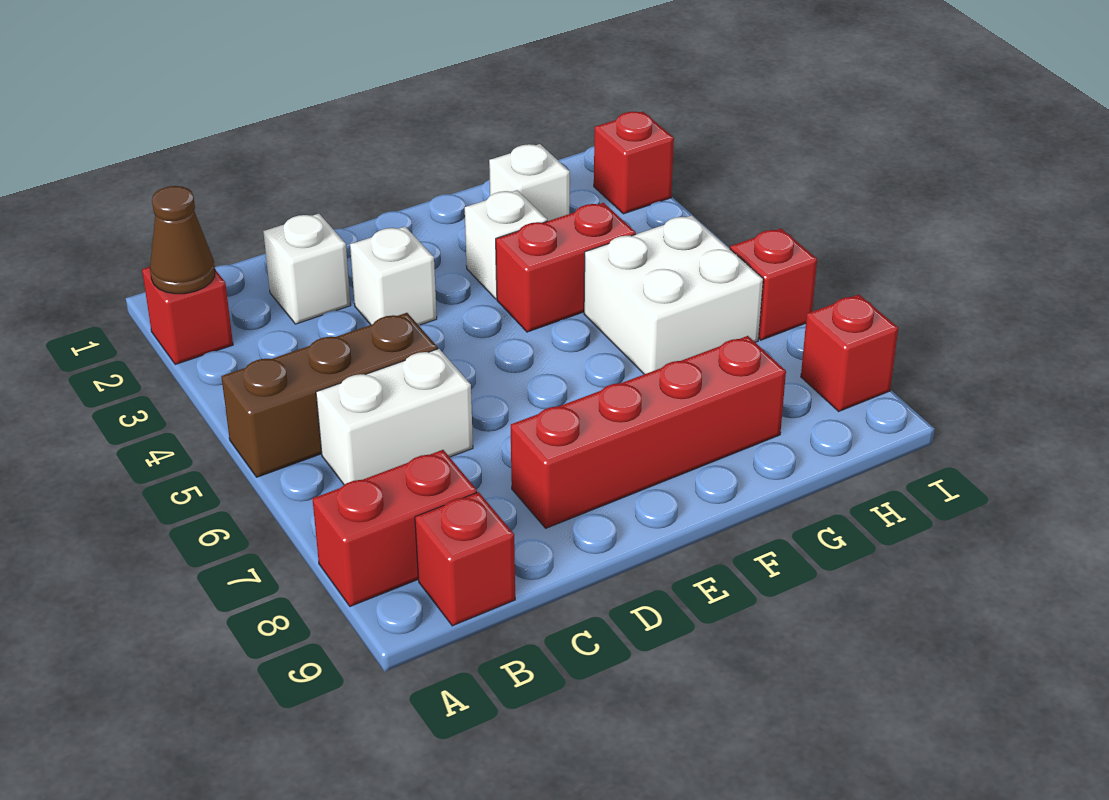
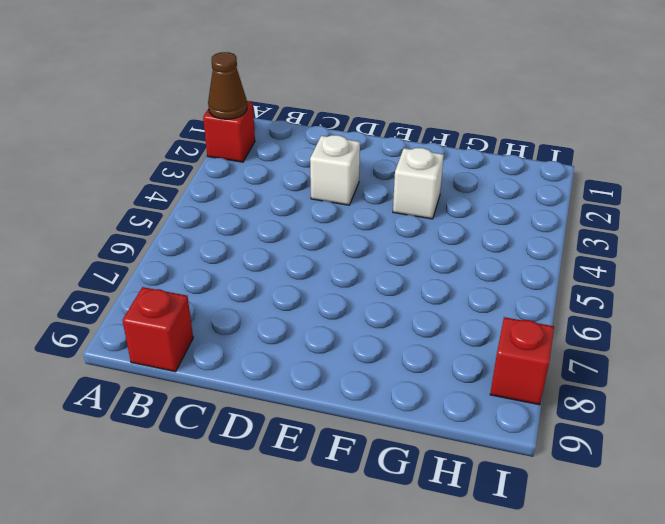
none -> brown brick A5:C5 level 1
none -> red brick A8:B8 level 1
none -> white brick B6:C6 level 1

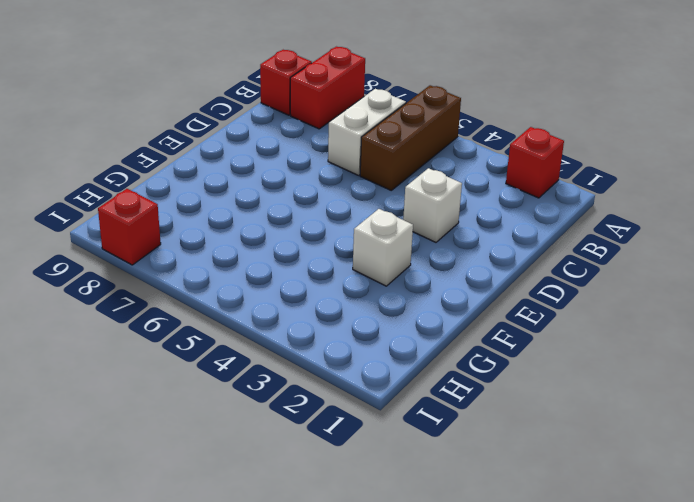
none -> white brick C2 level 1
none -> red brick D8:G8 level 1
none -> red brick F4:G4 level 1

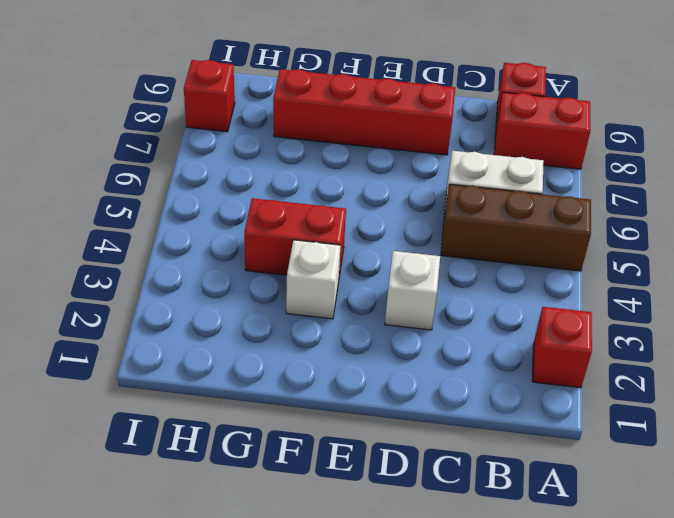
none -> white brick C2 level 1
none -> white brick G2 level 1
none -> white brick G5:H6 level 1

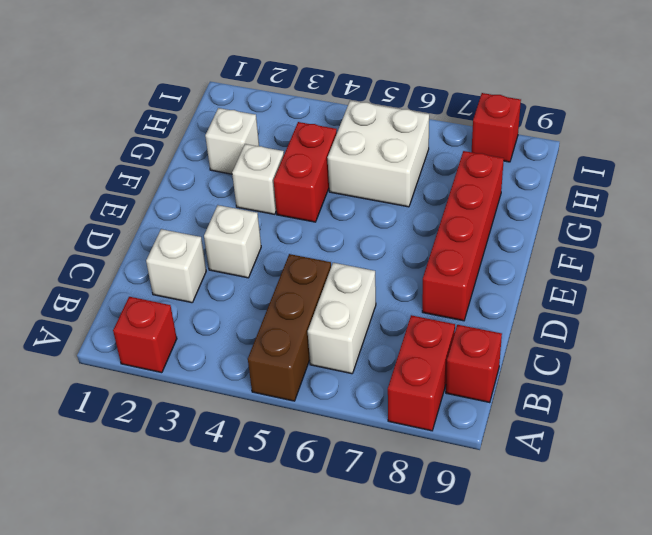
none -> red brick I2 level 1
none -> red brick I6 level 1
none -> brown cone A2 level 2

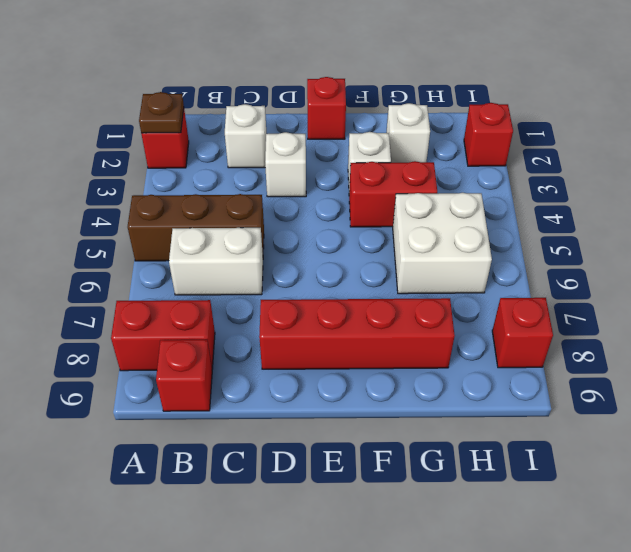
brown plate A2 level 2 -> brown cone A2 level 2
red brick E1 level 1 -> red brick I6 level 1

